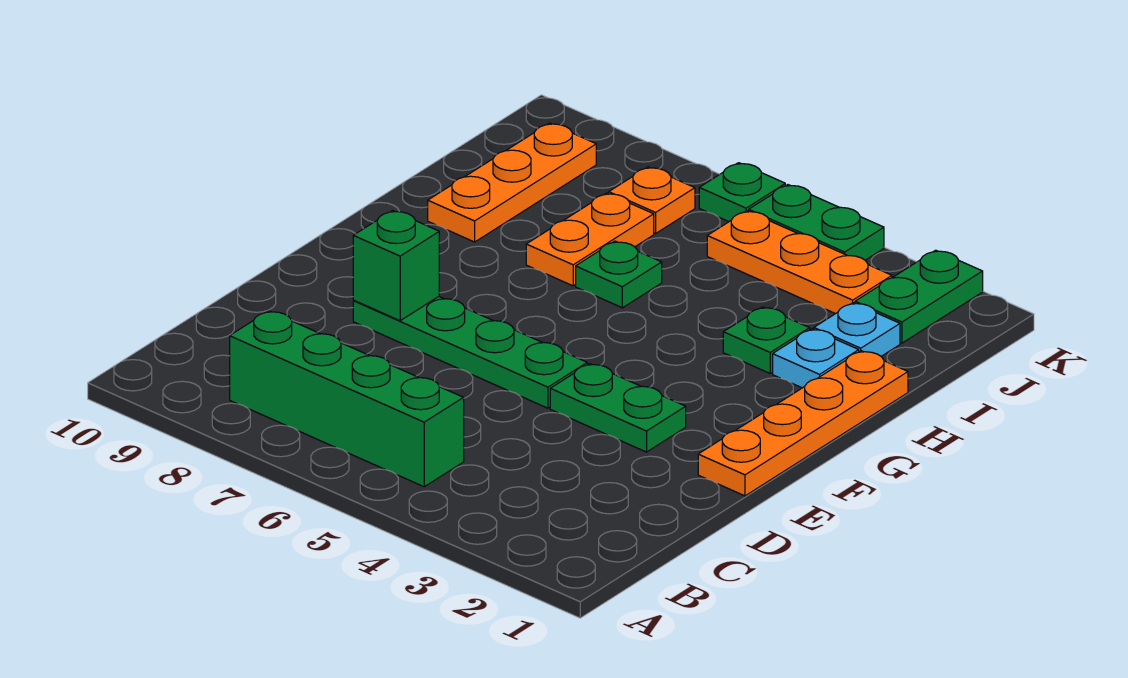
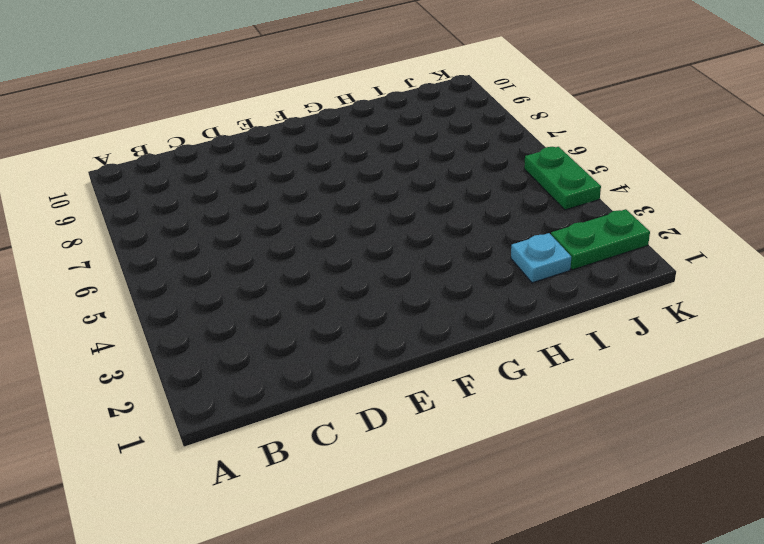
none -> green brick B5:B8 level 1
none -> orange plate E1:H1 level 1
none -> green plate E3:E4 level 1

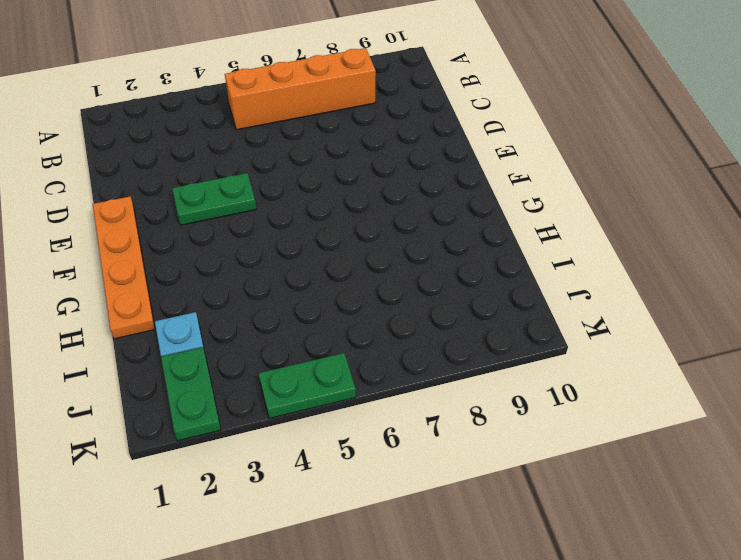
orange brick B5:B8 level 1 -> green brick B5:B8 level 1
none -> green plate E5:E8 level 1
none -> cyan plate H2 level 1
none -> green plate H3 level 1

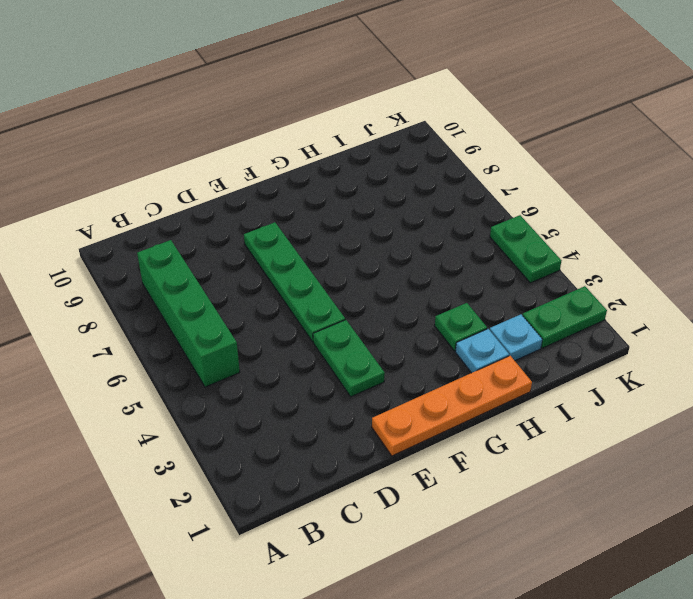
none -> green plate H6 level 1
none -> orange plate H7:I7 level 1
none -> orange plate H9:J9 level 1

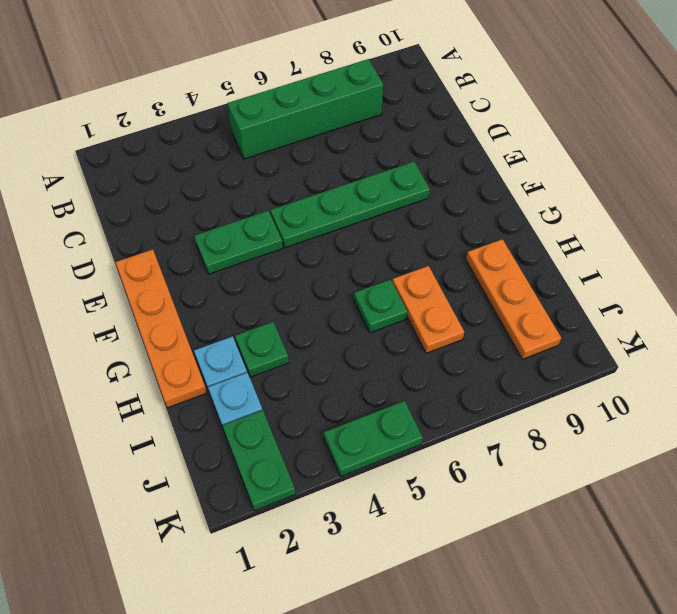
none -> orange plate J3:J5 level 1
none -> orange plate J7 level 1
none -> green plate K6 level 1

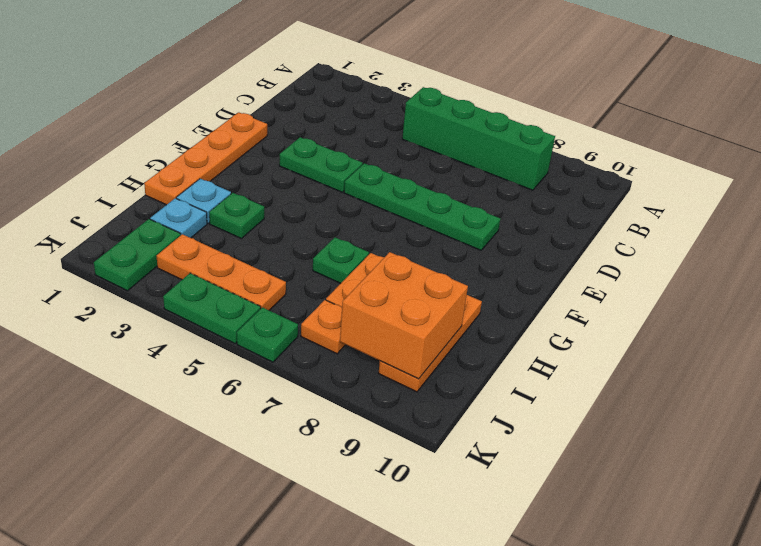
orange brick I8:J9 level 2 -> none
none -> green brick E8 level 2

